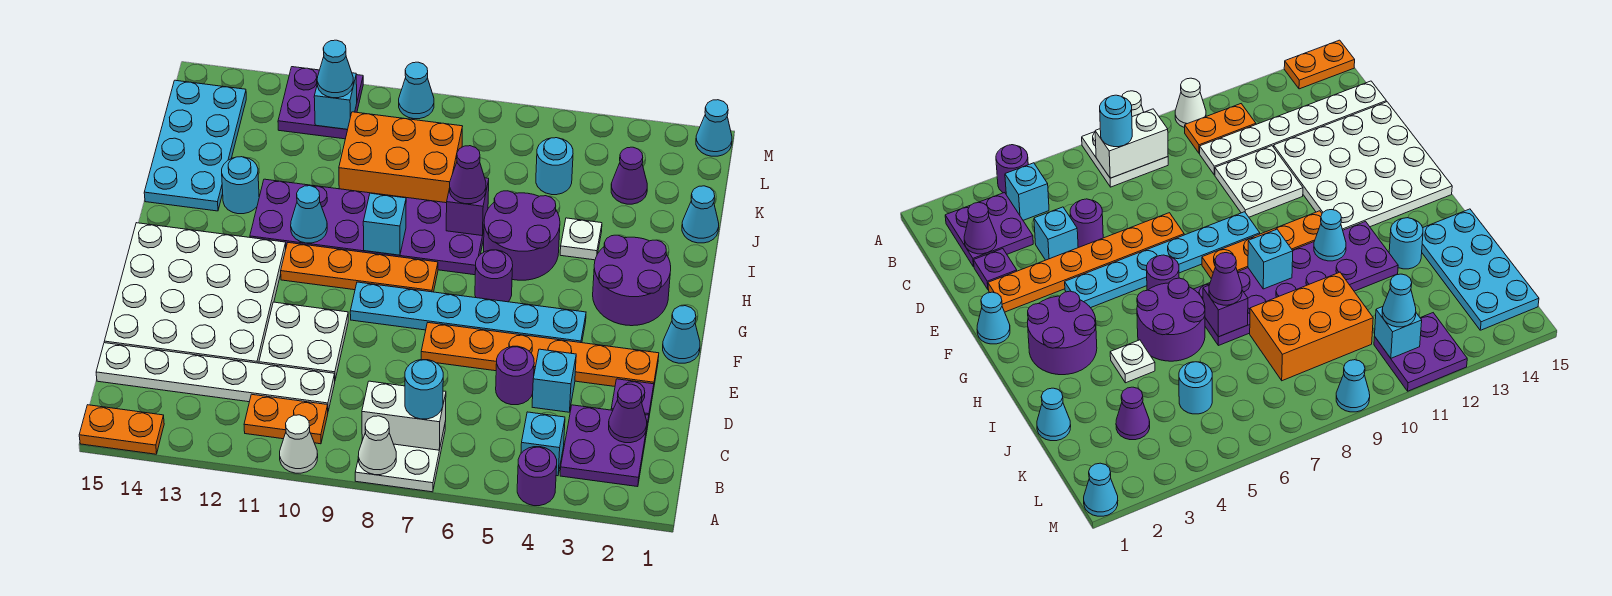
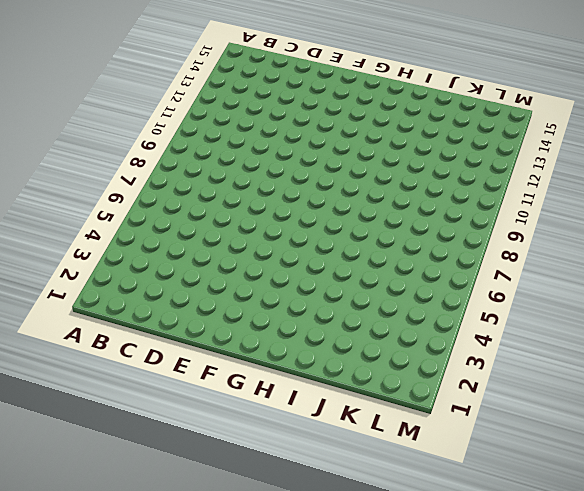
none -> purple round brick A4 level 1
none -> white plate A7:B8 level 1
none -> white cone A10 level 1
none -> orange plate A14:A15 level 1

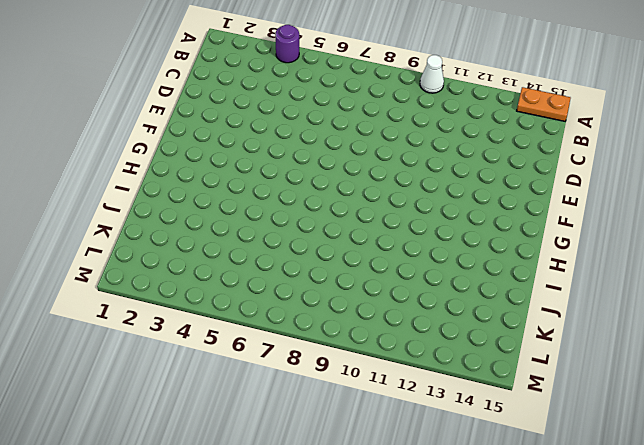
none -> white plate A7:B8 level 1
none -> purple plate B2:C3 level 1
none -> cyan brick B4 level 1
none -> orange plate B10:B11 level 1

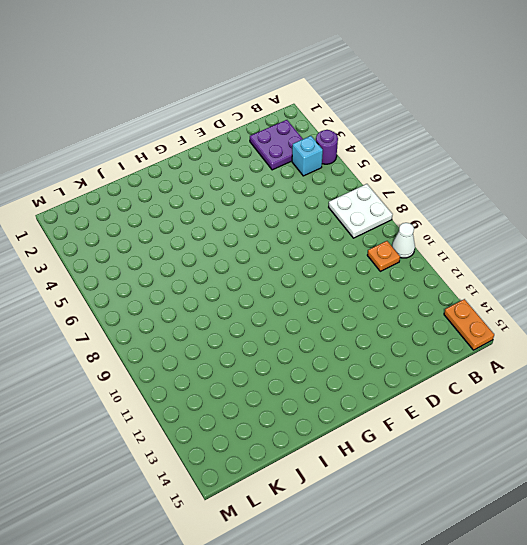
orange plate B10 level 1 -> orange plate B10:B11 level 1
none -> white plate C10:C15 level 1
none -> purple plate D2 level 1
none -> cyan brick D4 level 1
none -> purple round brick D5 level 1

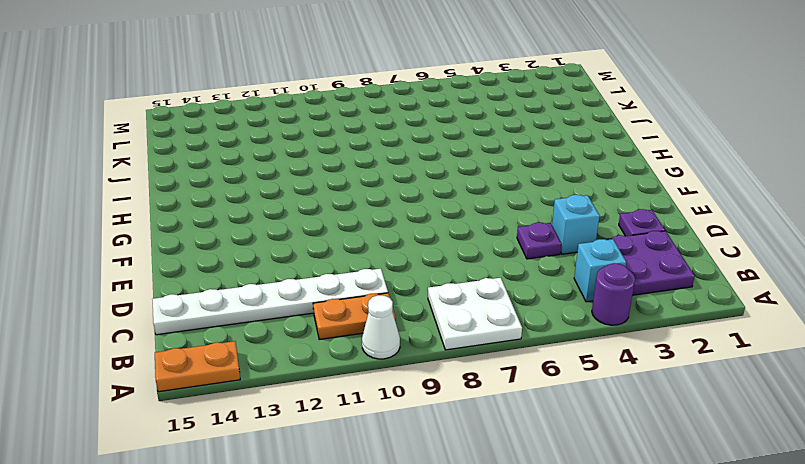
purple plate D5 level 1 -> purple round brick D5 level 1
none -> white plate D10:E11 level 1
none -> white plate D12:G15 level 1
none -> orange plate E2:E7 level 1
none -> cyan cone F1 level 1

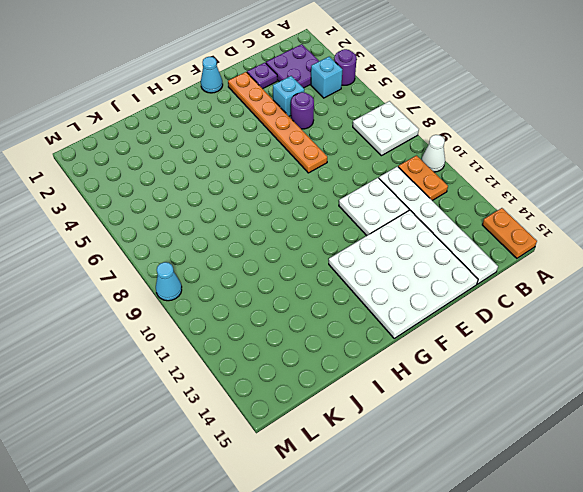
none -> cyan plate F4:F9 level 1
none -> purple round brick G2:H3 level 1
none -> purple round brick G6 level 1
none -> orange plate G8:G11 level 1

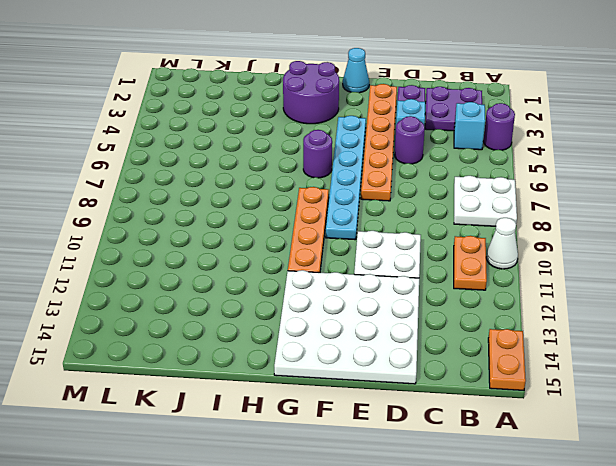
none -> white plate C10:C15 level 1
none -> purple round brick H5:I6 level 1
none -> purple plate H7:I12 level 1
none -> white plate I4 level 1

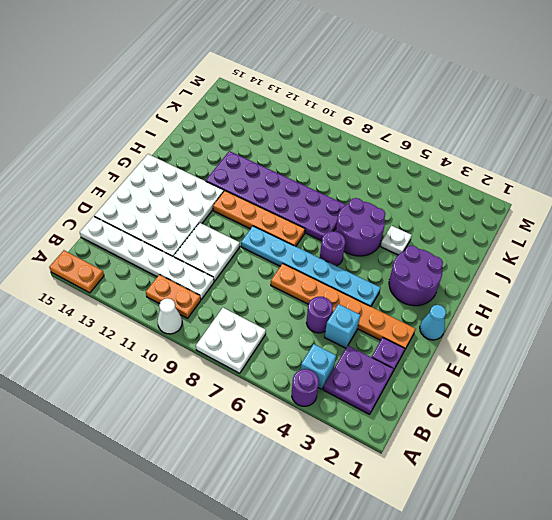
none -> cyan round brick I13 level 1
none -> cyan plate I14:L15 level 1
none -> cyan cone J1 level 1
none -> orange brick J8:K10 level 1

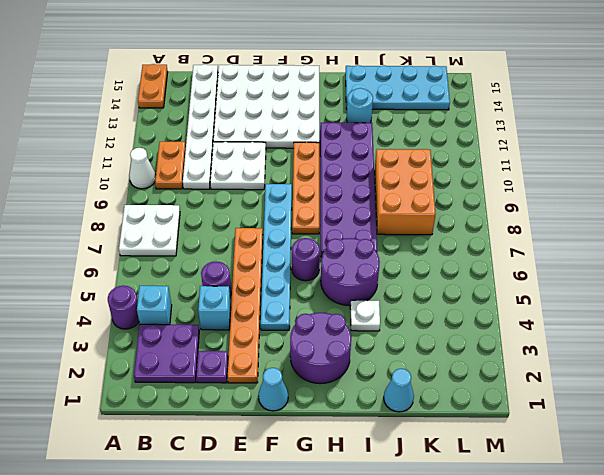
none -> purple cone K3 level 1
none -> cyan round brick K5 level 1
none -> purple plate L11:M12 level 1
none -> cyan cone M1 level 1

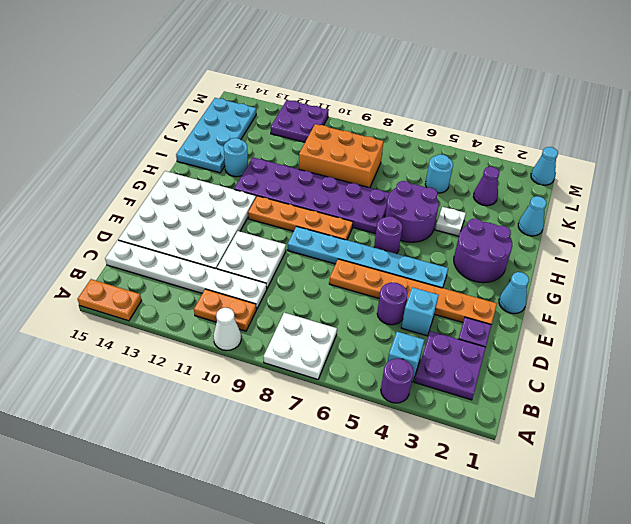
none -> cyan cone M9 level 1
none -> white cone A8 level 2
none -> white brick B7:B8 level 2
none -> purple cone C2 level 2

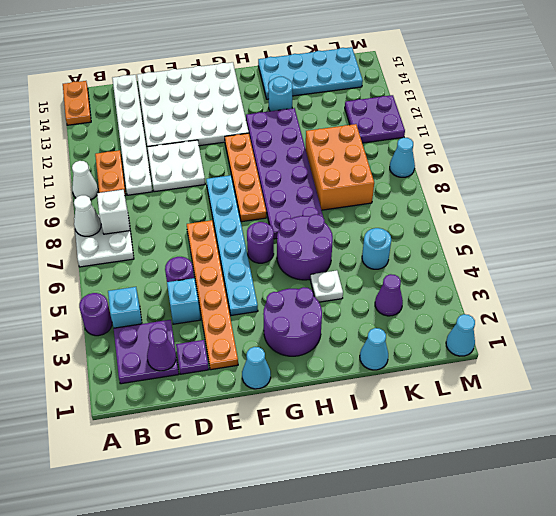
white brick B8 level 2 -> white brick B7:B8 level 2
none -> cyan brick H9 level 2
none -> cyan cone H11 level 2
none -> purple brick I7 level 2
none -> cyan brick L11 level 2

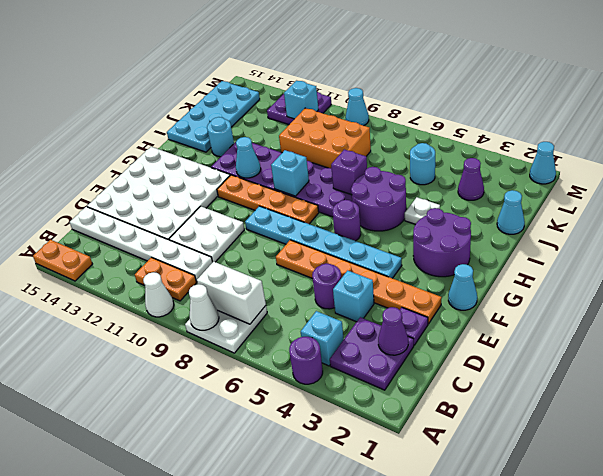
none -> cyan round brick B7 level 3
none -> purple cone I7 level 3
none -> cyan cone L11 level 3

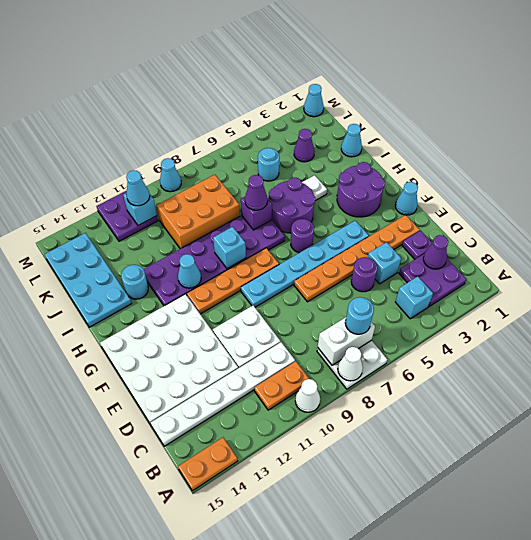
none -> purple round brick A4 level 1

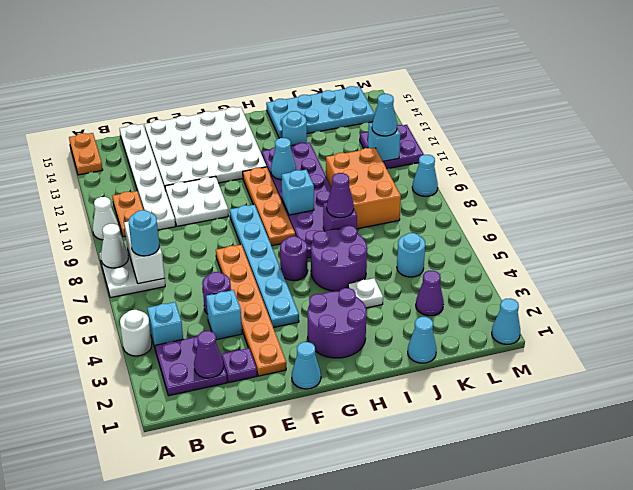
white round brick A4 level 1 -> purple round brick A4 level 1

